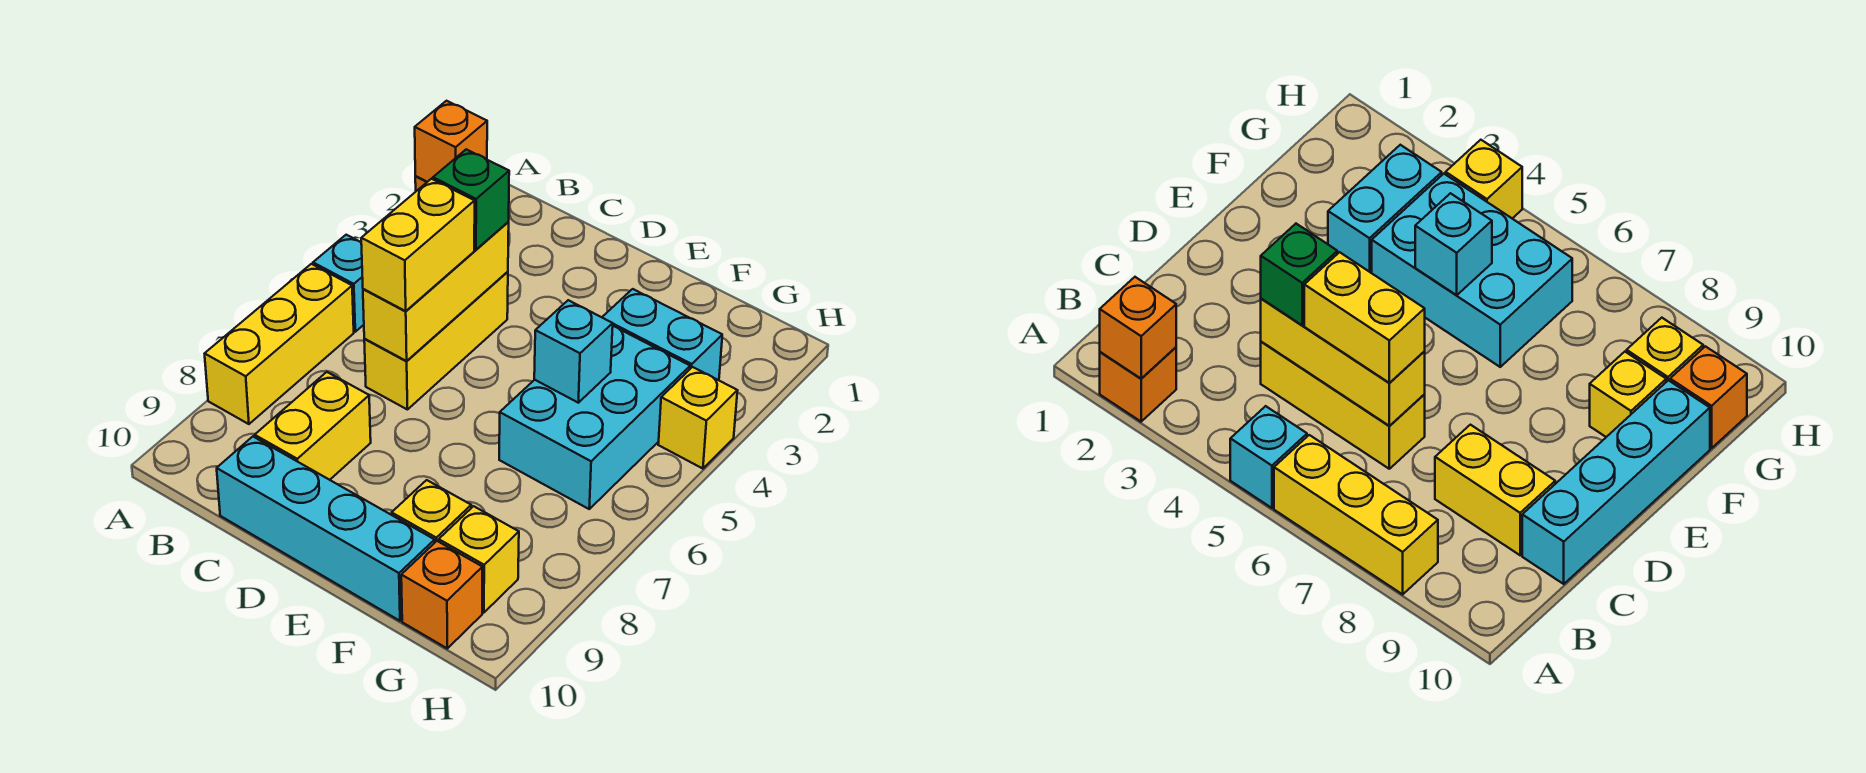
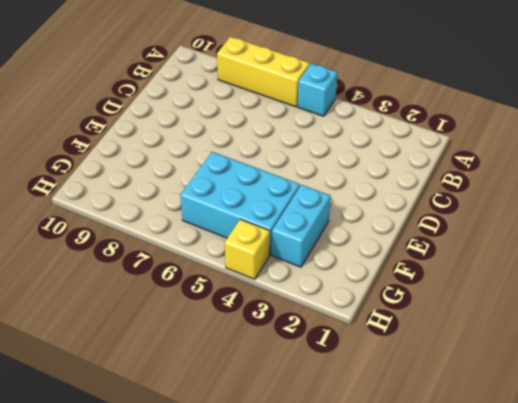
none -> orange brick A2 level 1
none -> yellow brick C4:C6 level 1
none -> yellow brick C8:C9 level 1

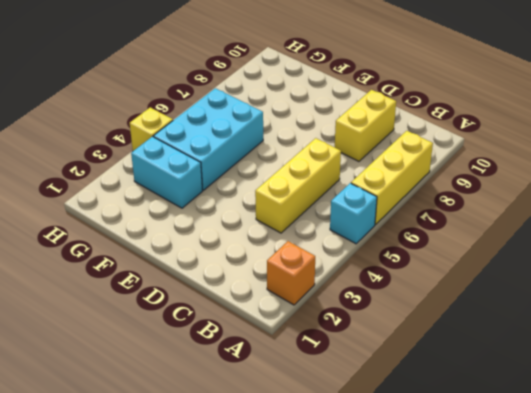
none -> cyan brick C10:F10 level 1
none -> yellow brick F9 level 1
none -> yellow brick G9 level 1

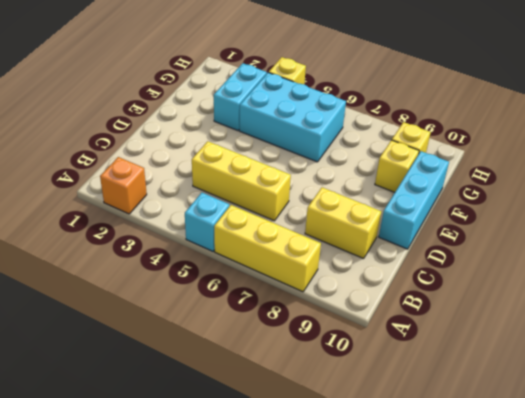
cyan brick D10:F10 level 1 -> cyan brick C10:F10 level 1
none -> orange brick G10 level 1
none -> orange brick A2 level 2
none -> yellow brick C4:C6 level 2

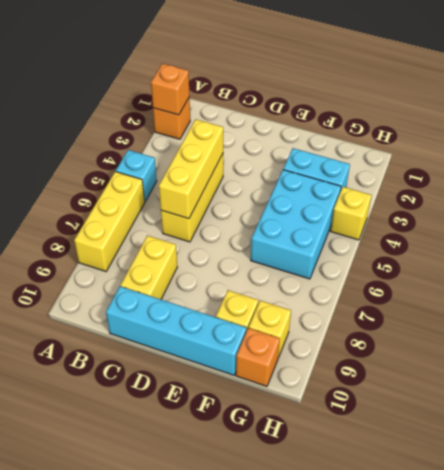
none -> cyan brick F5 level 2
none -> green brick C4 level 3
none -> yellow brick C5:C6 level 3

